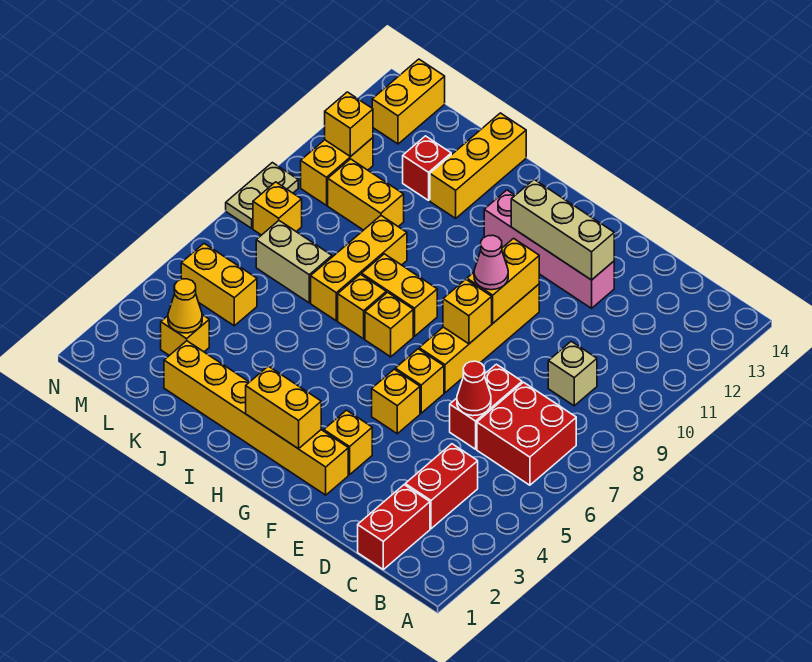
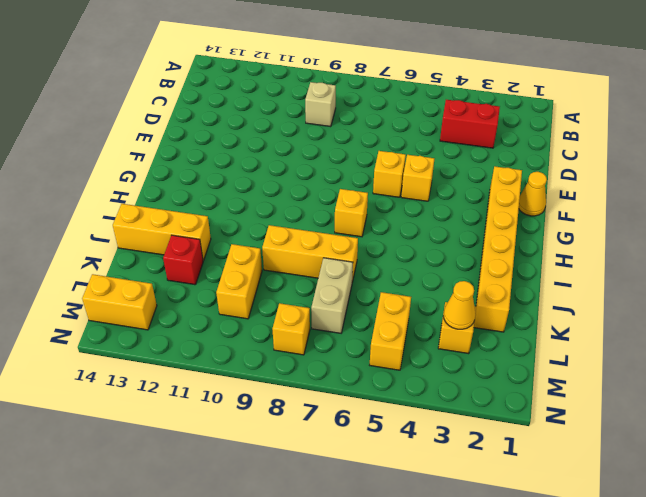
yellow cone F1 level 1 -> none
none -> red brick B6:C7 level 1
none -> red brick C1:C2 level 1
none -> red brick D6:D7 level 1
none -> pink brick E12:H12 level 1

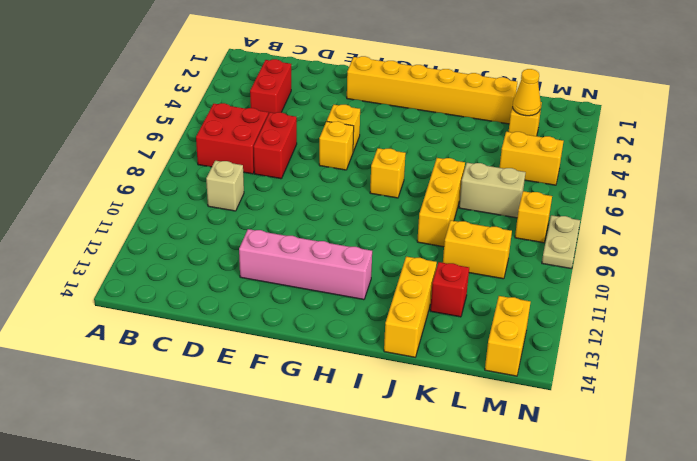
none -> red brick C1:C2 level 1
none -> yellow brick F3 level 1
none -> yellow brick F7:F10 level 1
none -> yellow brick H8:I8 level 1

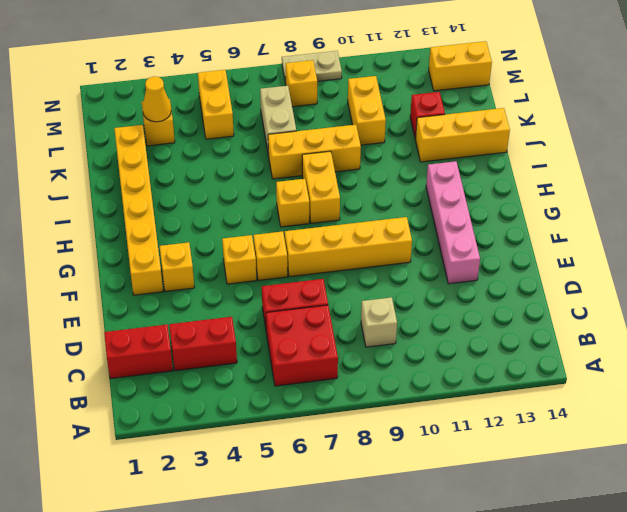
none -> yellow brick I7 level 1
none -> yellow brick M10:M11 level 1
none -> red cone D6 level 2
none -> tan brick E12:G12 level 2

